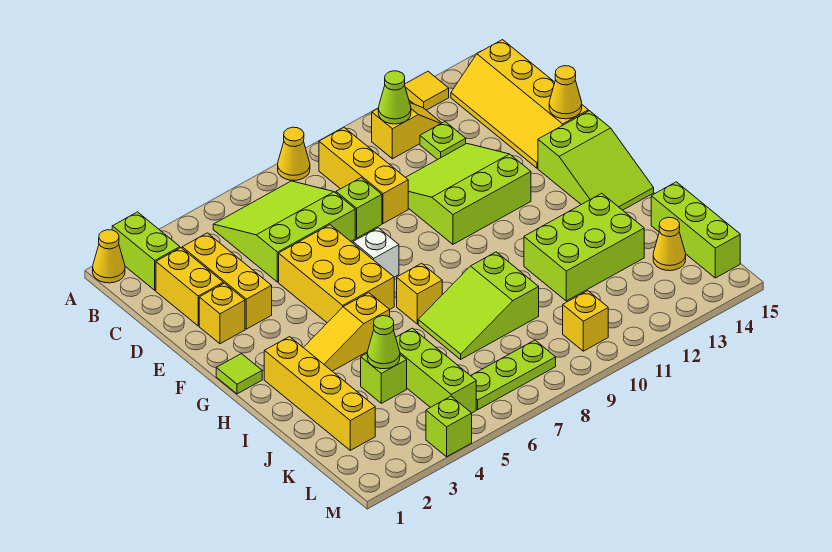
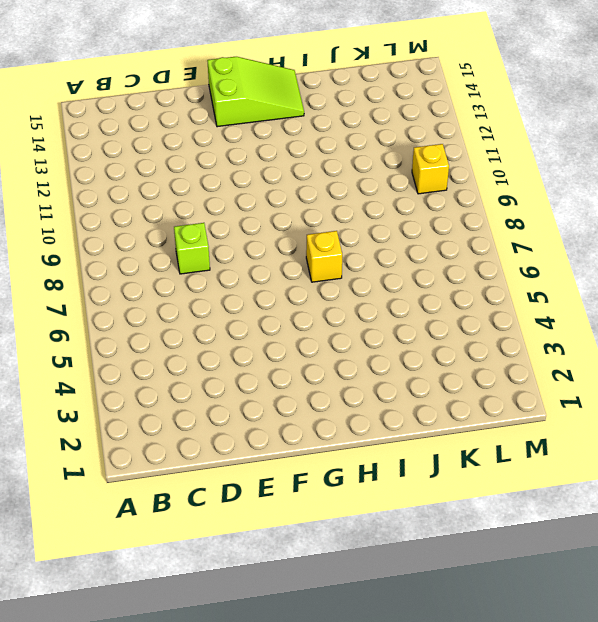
none -> yellow cone A1 level 1
none -> lime brick A2:B2 level 1
none -> yellow cone A8 level 1
none -> yellow tile A13 level 1

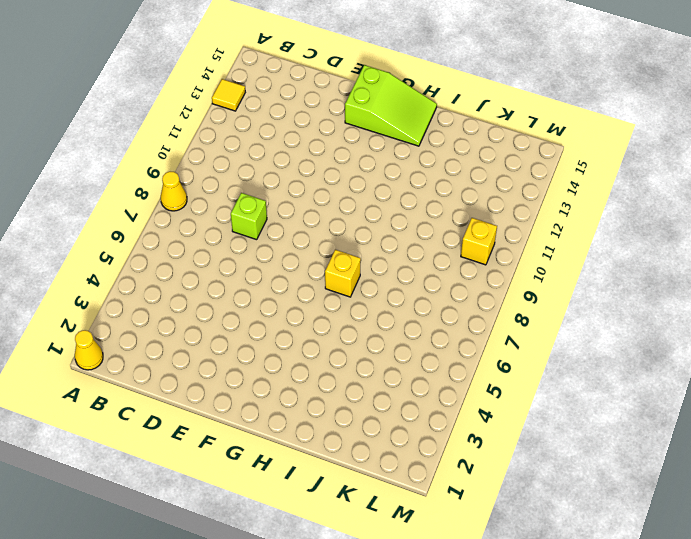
none -> lime brick A2:B2 level 1
none -> lime slope B5:D7 level 1 top D
none -> yellow brick B9:D9 level 1
none -> yellow slope B11:B12 level 1 top 11

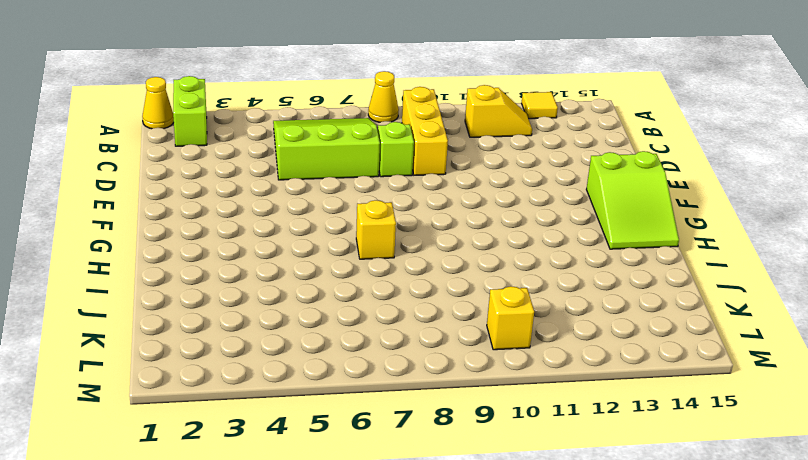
none -> yellow slope B14:E15 level 1 top 15
none -> yellow brick C2:D2 level 1
none -> yellow brick C3:E3 level 1
none -> lime plate C12 level 1

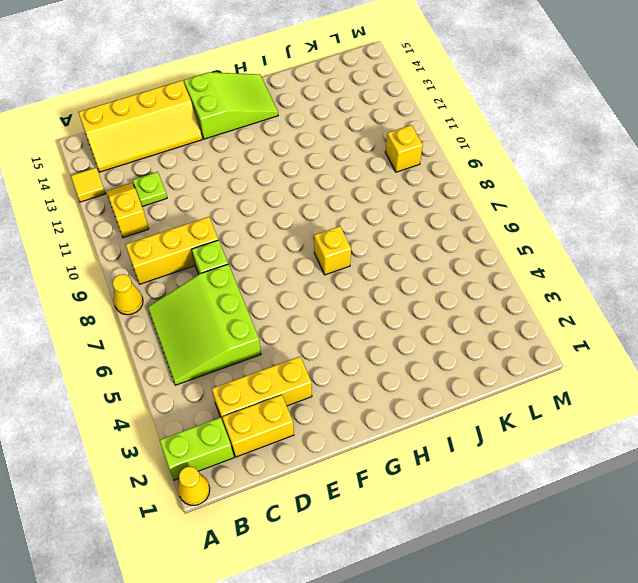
none -> lime slope D10:F12 level 1 top F
none -> yellow brick E2 level 1
none -> yellow brick E5:G6 level 1
none -> white brick F7 level 1

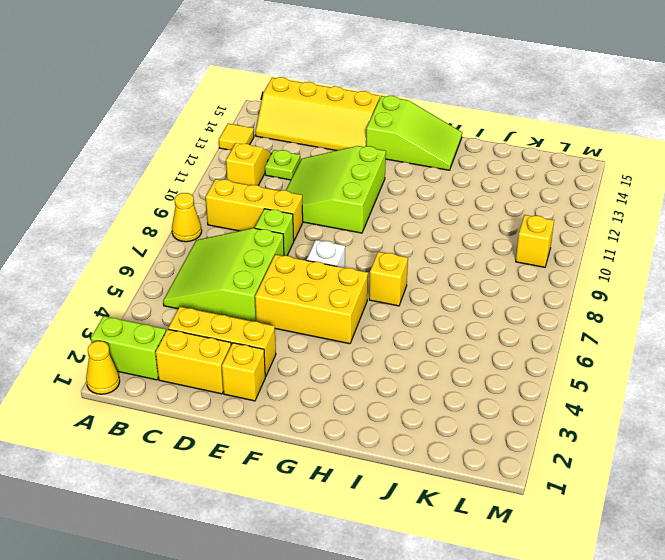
none -> lime tile G1 level 1
none -> yellow brick H2:K2 level 1
none -> yellow slope H3:H5 level 1 top 5
none -> lime slope I7:J9 level 1 top 9

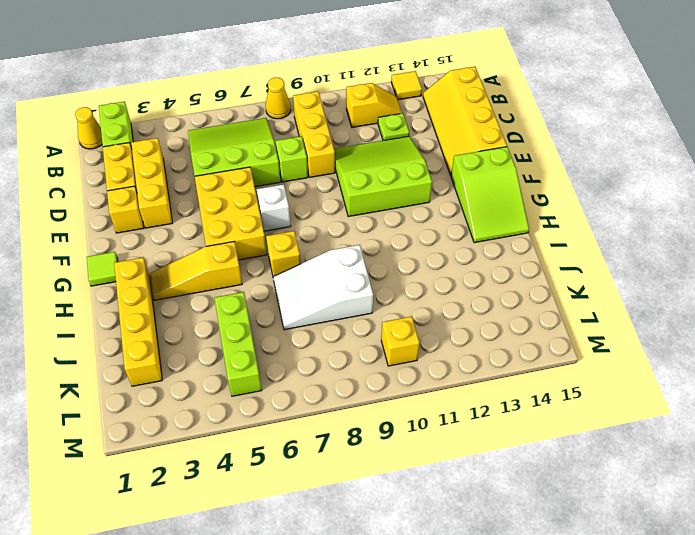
white slope I7:J9 level 1 top 9 -> lime slope I7:J9 level 1 top 9
none -> lime brick I11:J13 level 1
none -> lime brick J4 level 1
none -> lime brick J15:L15 level 1
none -> yellow cone K14 level 1

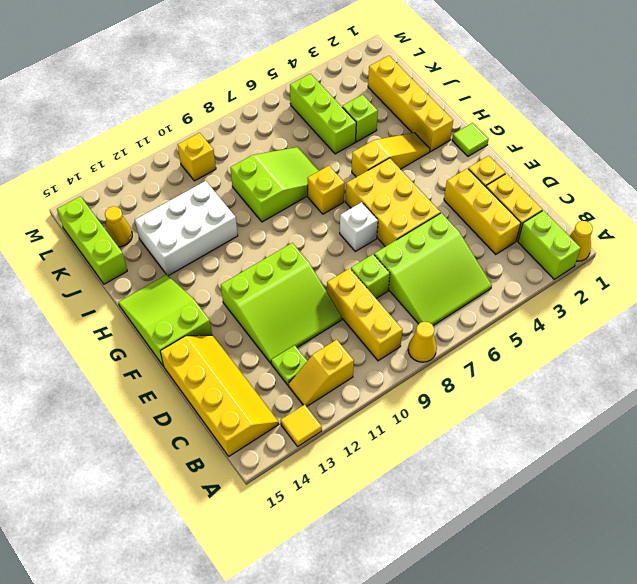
white brick I11:J13 level 1 -> lime brick I11:J13 level 1
none -> lime plate L6:L8 level 1
none -> lime brick M4 level 1
none -> lime cone B11 level 2
none -> yellow cone E15 level 2

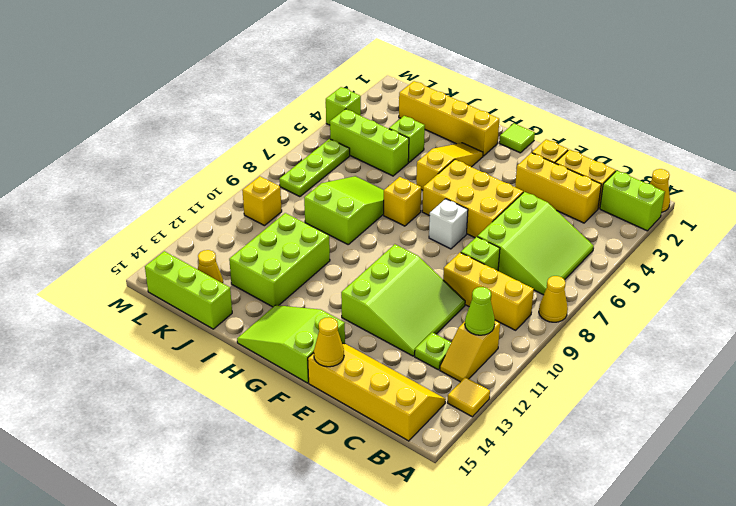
none -> lime cone J4 level 2

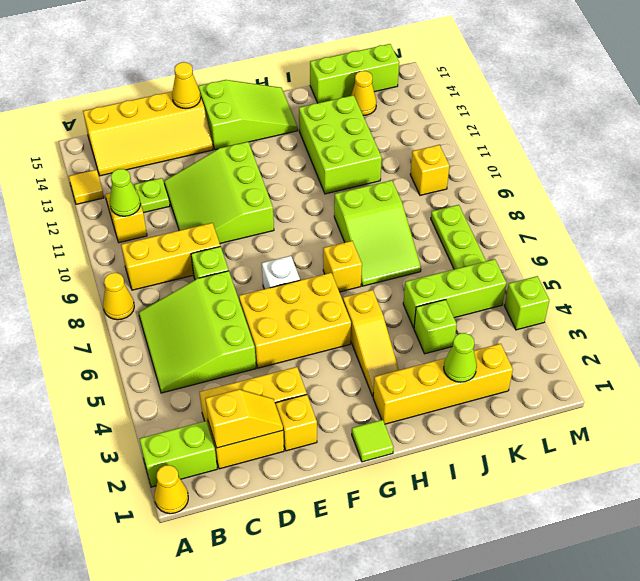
yellow slope C2:D2 level 2 top C -> none
lime cone J2 level 2 -> lime cone J4 level 2

